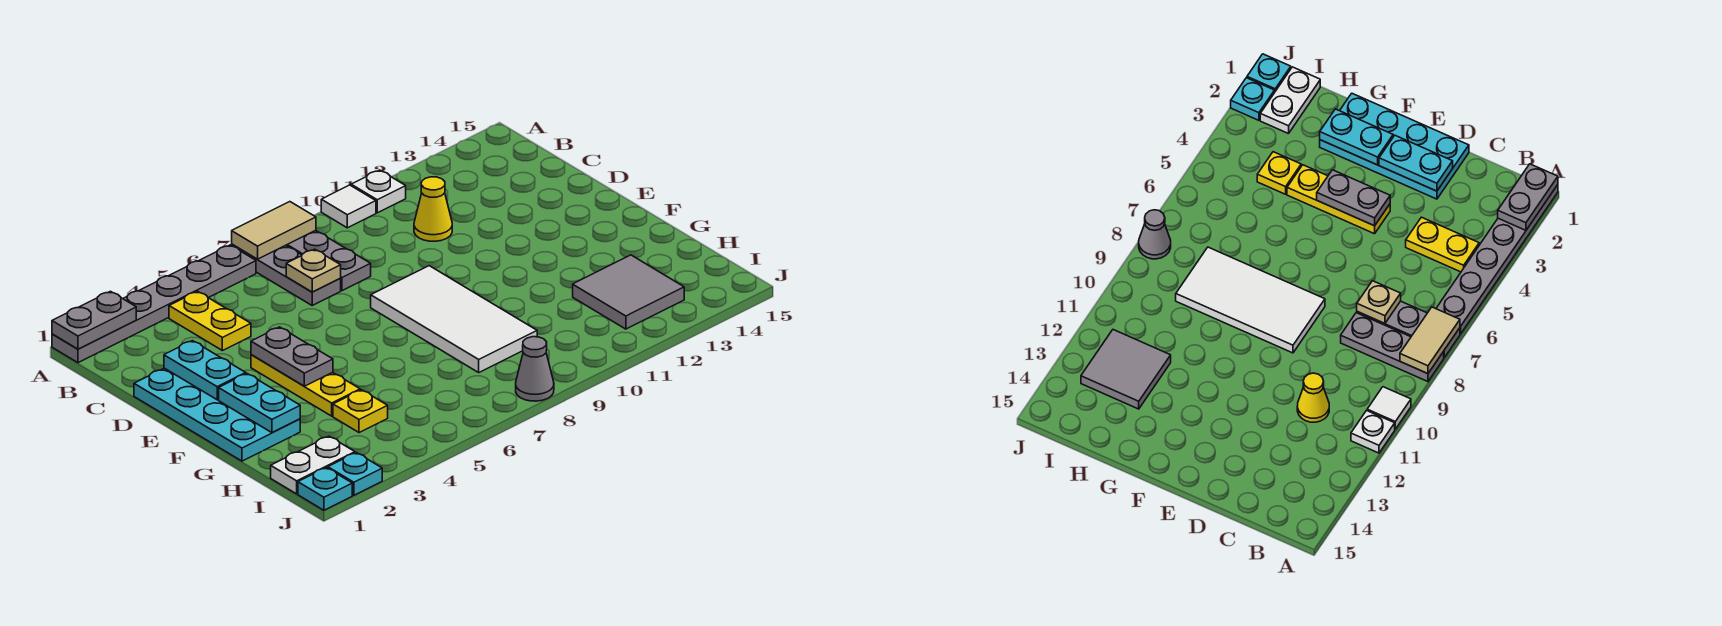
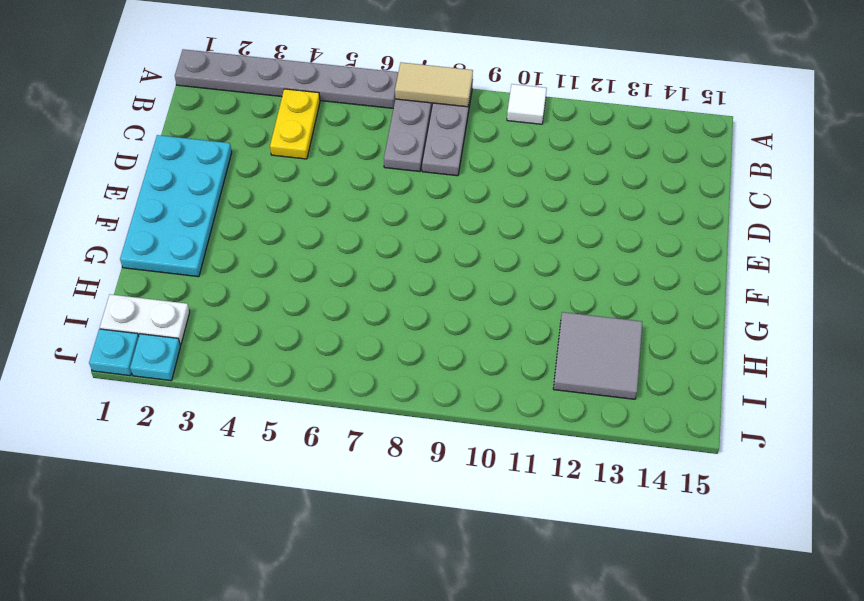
none -> white plate A11 level 1
none -> yellow cone C11 level 1
none -> yellow plate E4:G4 level 1

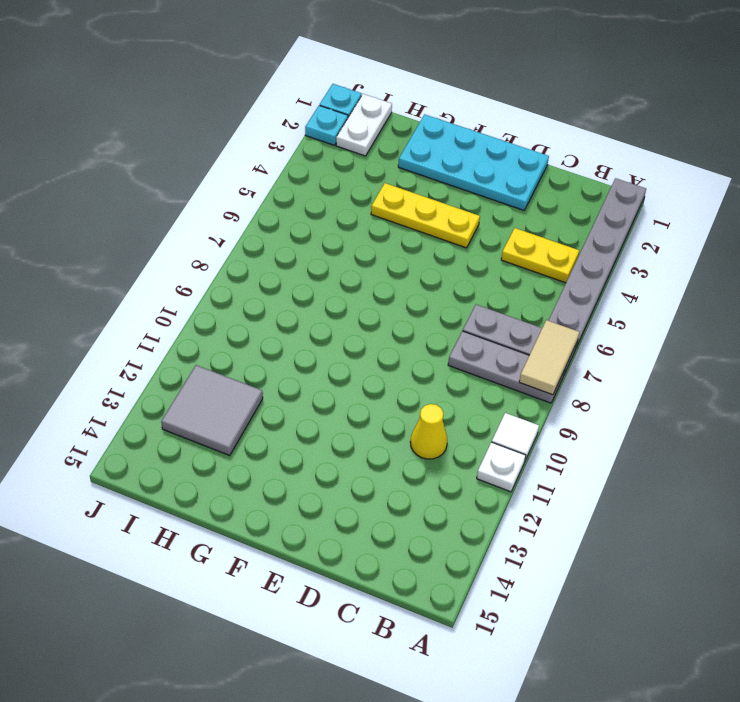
none -> white tile E8:H9 level 1
none -> yellow plate H4 level 1
none -> grey cone J8 level 1

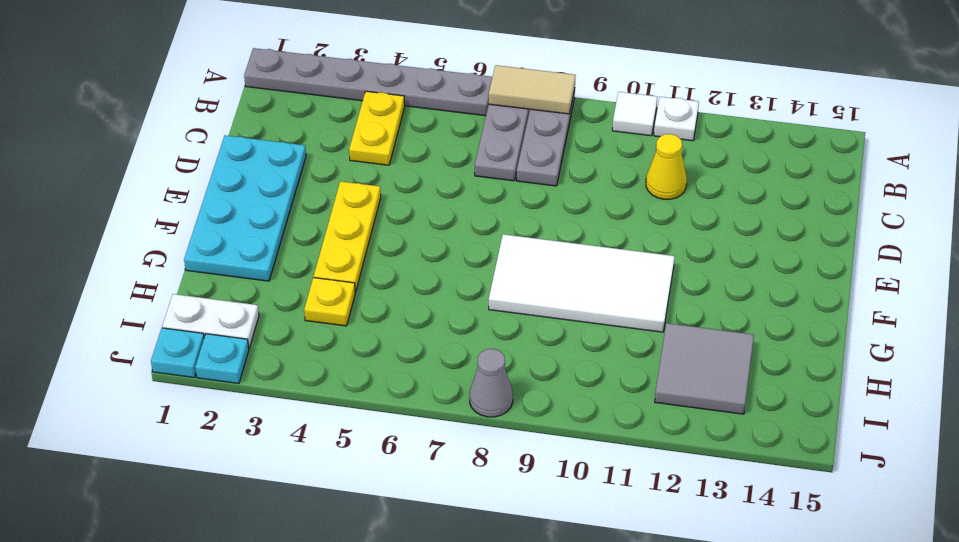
white tile F8:G11 level 1 -> white tile E8:H9 level 1
none -> grey plate A1:A2 level 2
none -> tan plate C7 level 2
none -> cyan plate D2:E2 level 2

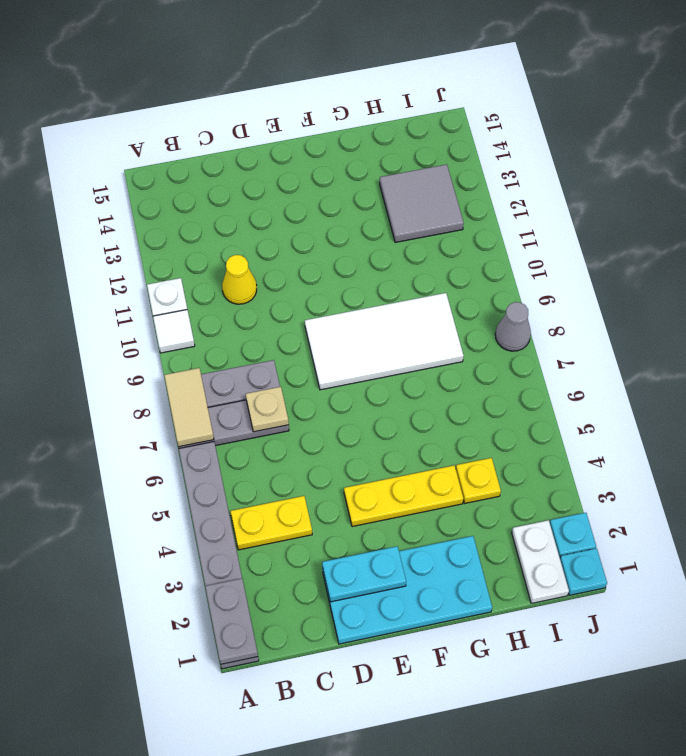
none -> grey plate E4:F4 level 2
none -> cyan plate F2:G2 level 2

